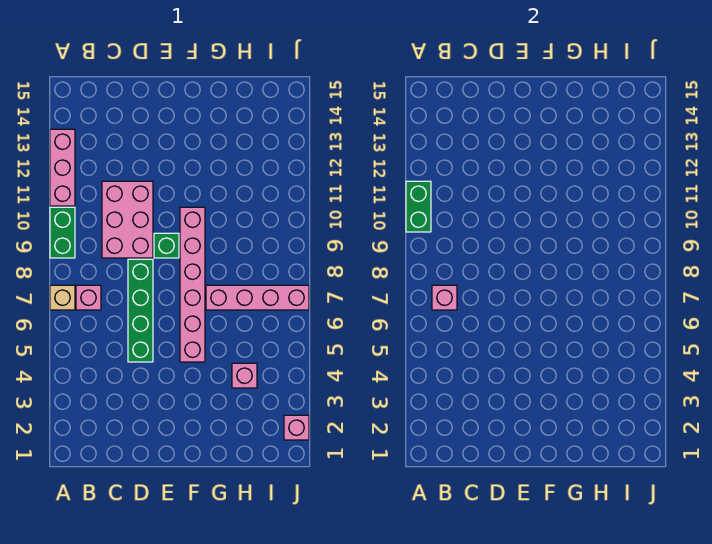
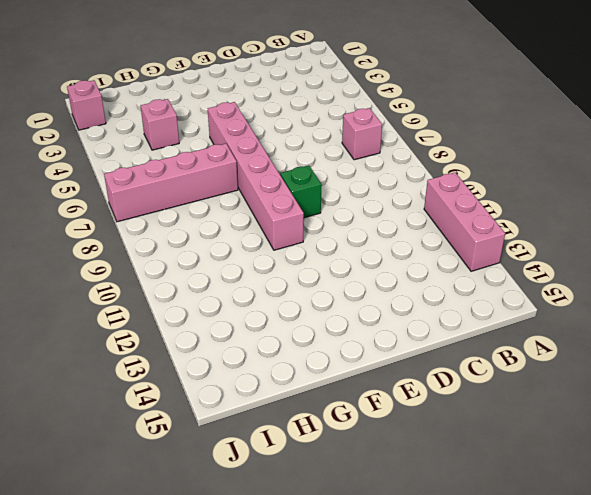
none -> tan brick A7 level 1
none -> green brick A9:A10 level 1
none -> pink brick C9:D11 level 1

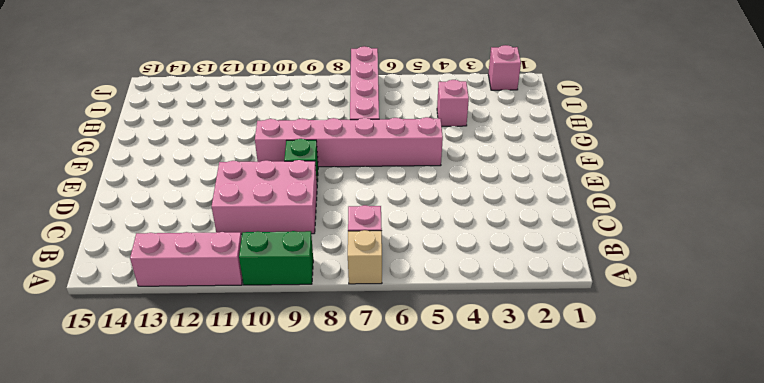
none -> green brick D5:D8 level 1
none -> green brick A10:A11 level 2
none -> pink brick B7 level 2

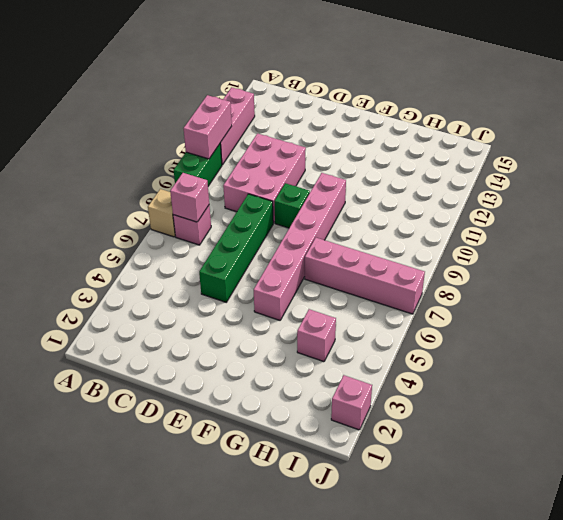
pink brick A10:A11 level 2 -> green brick A10:A11 level 2

